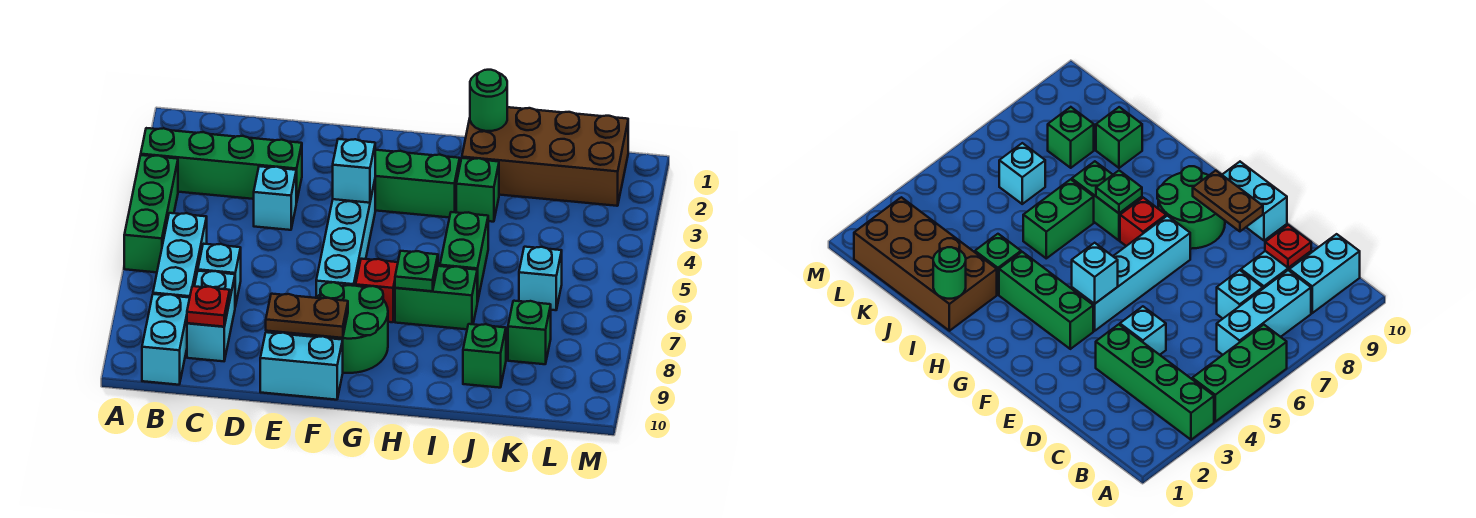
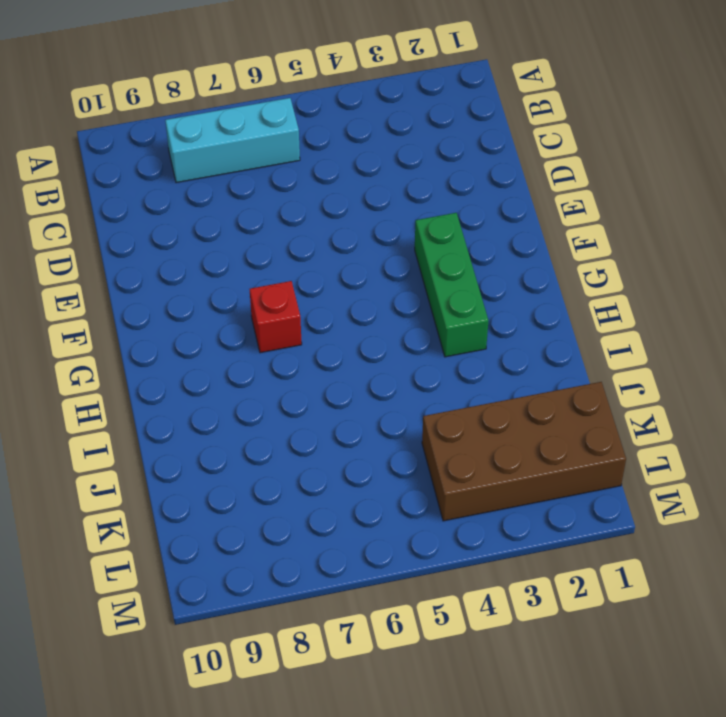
brown brick K1:L4 level 1 -> brown brick I1:L2 level 1
none -> green brick A3:D3 level 1
none -> green brick A4:A6 level 1
none -> cyan brick B9:B10 level 1

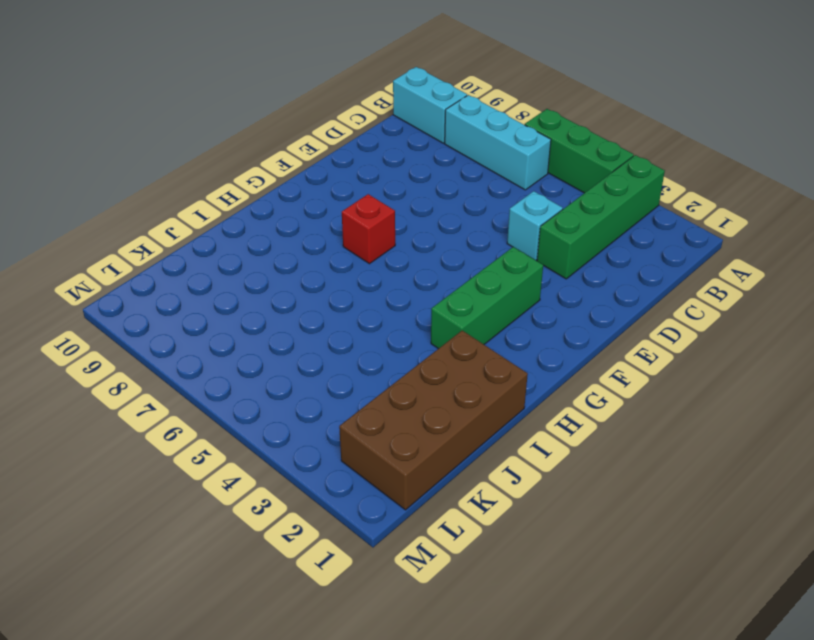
none -> cyan brick C7 level 1
none -> cyan brick C8:C9 level 1
none -> cyan brick E10:F10 level 1

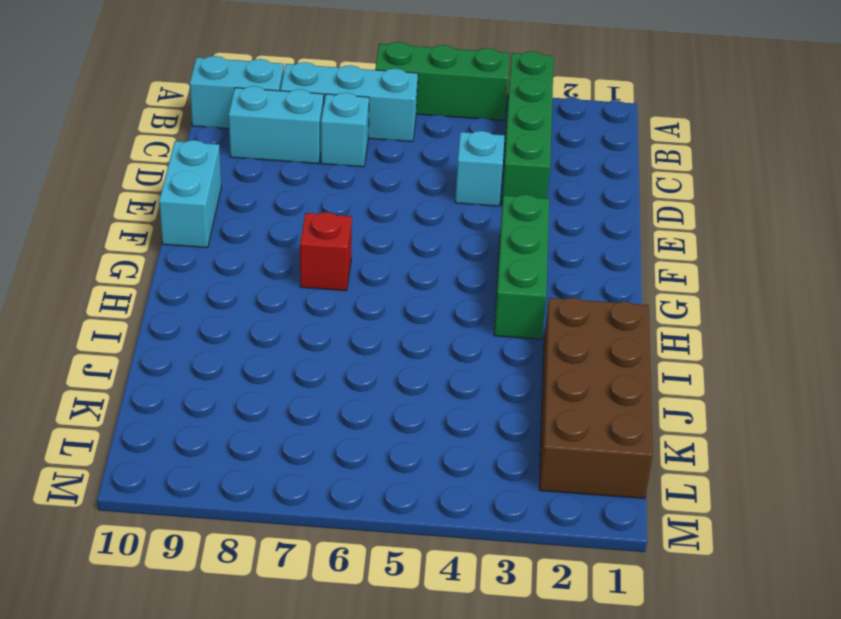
none -> cyan brick F4:F7 level 1
none -> green round brick F8:G9 level 1
none -> green brick H7:I7 level 1

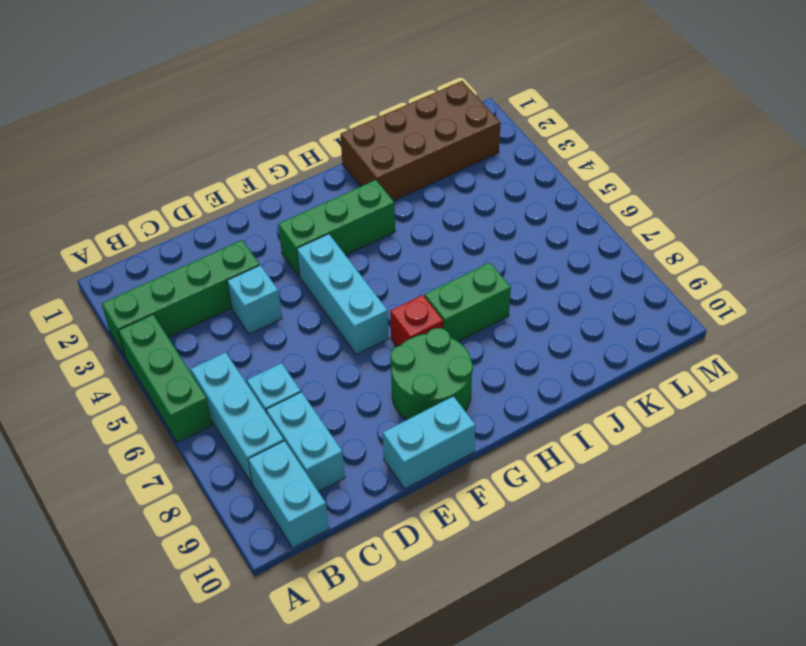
cyan brick F4:F6 level 1 -> cyan brick F4:F7 level 1
none -> green brick I3 level 1
none -> green brick I5:I6 level 1
none -> green brick J9 level 1

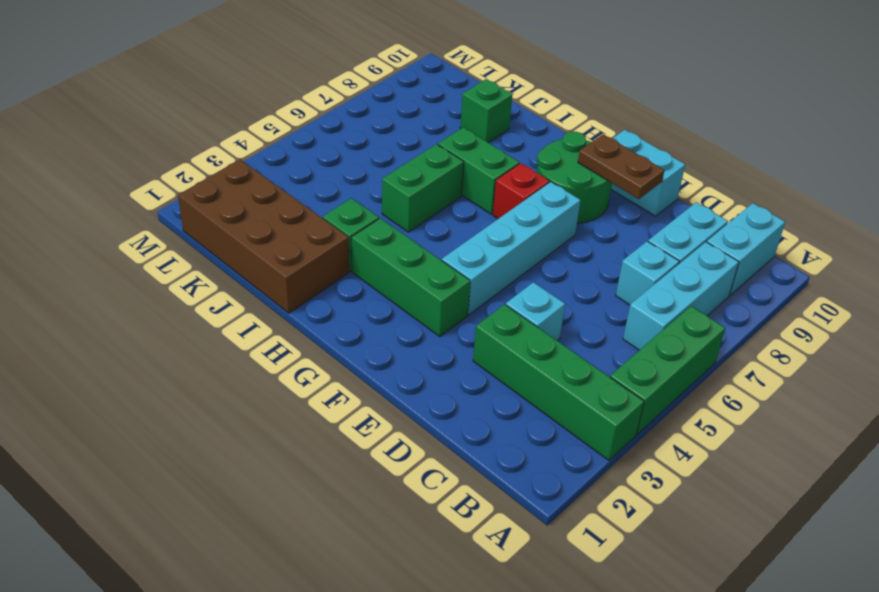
none -> cyan brick K6 level 1
none -> green brick K8 level 1
none -> red plate C9 level 2

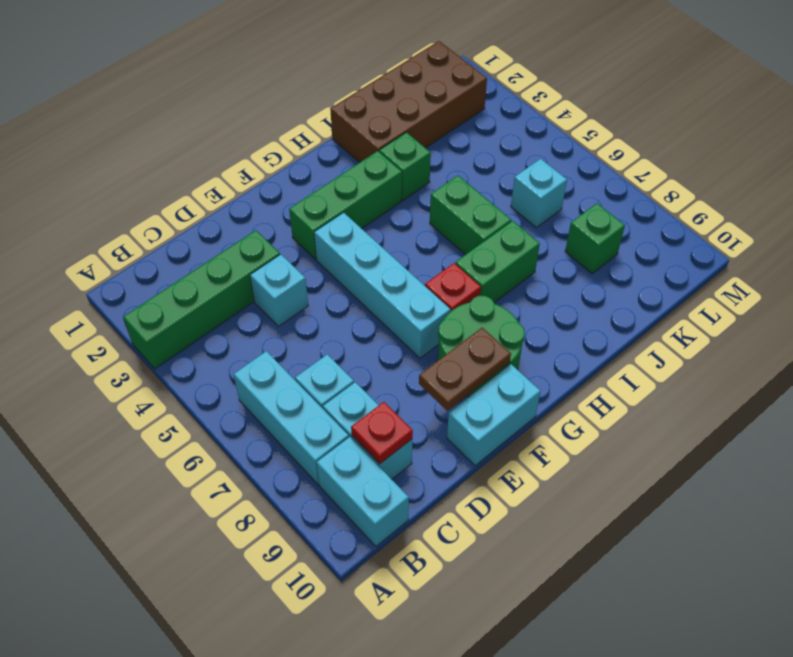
none -> green brick A4:A6 level 1
none -> green brick J9 level 1
none -> cyan brick F4 level 2

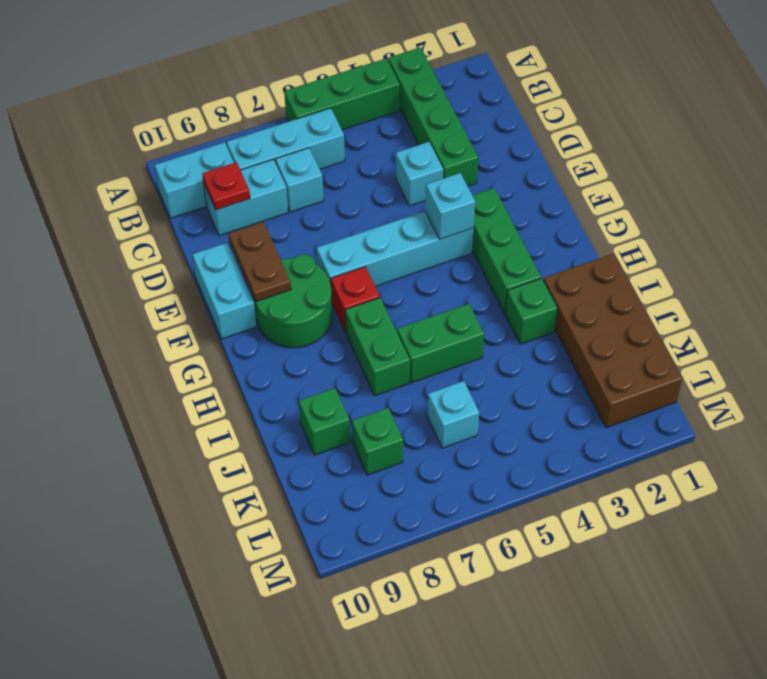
none -> green plate H7 level 2
none -> green round brick I1 level 2

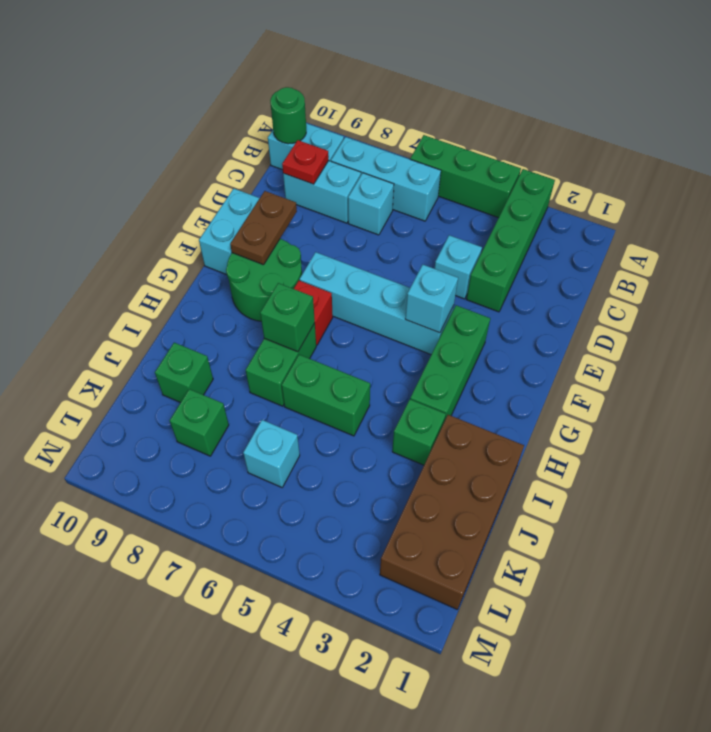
green round brick B10 level 2 -> green round brick I1 level 2
green brick H7 level 2 -> green plate H7 level 2

